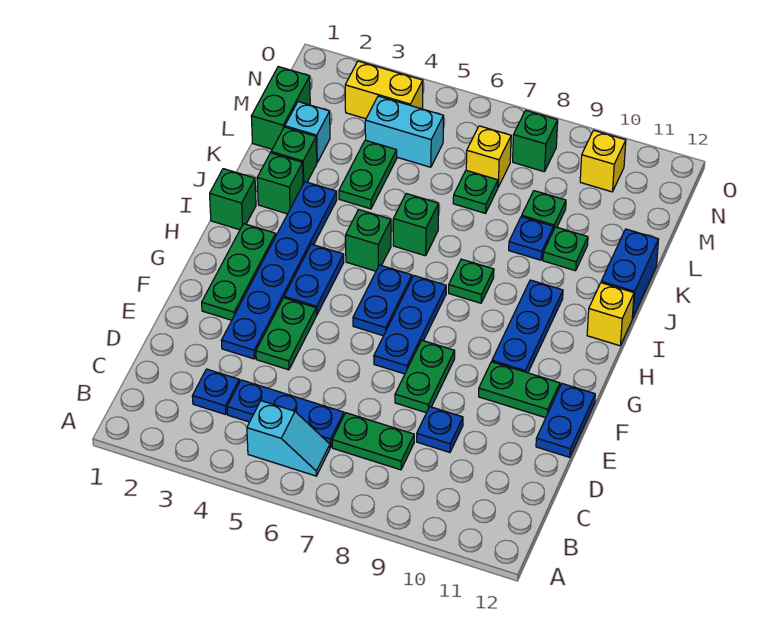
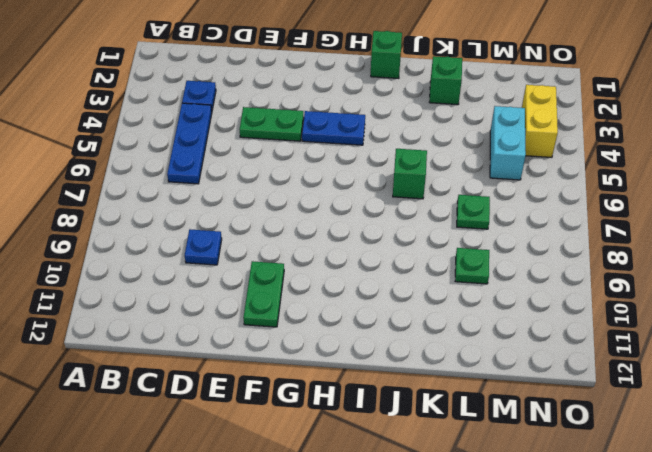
none -> cyan slope B5:B6 level 1 top 5
none -> green plate C7:C8 level 1
none -> blue plate E3:J3 level 1
none -> green plate E8:F8 level 1

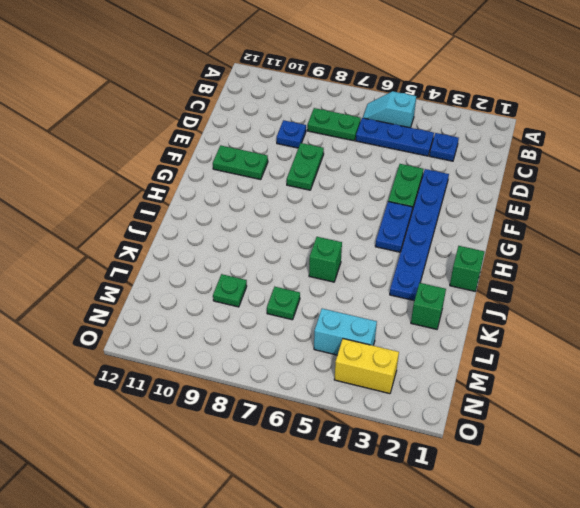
none -> blue plate E12:F12 level 1
none -> green plate F2:H2 level 1
none -> blue plate F7:H7 level 1
none -> blue plate G6:H6 level 1

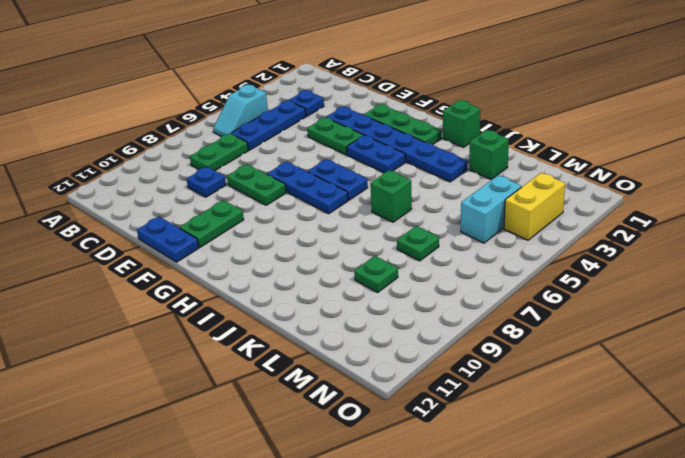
none -> blue plate G10:I10 level 1
none -> green brick I5 level 1
none -> green plate I8 level 1
none -> yellow brick I12 level 1

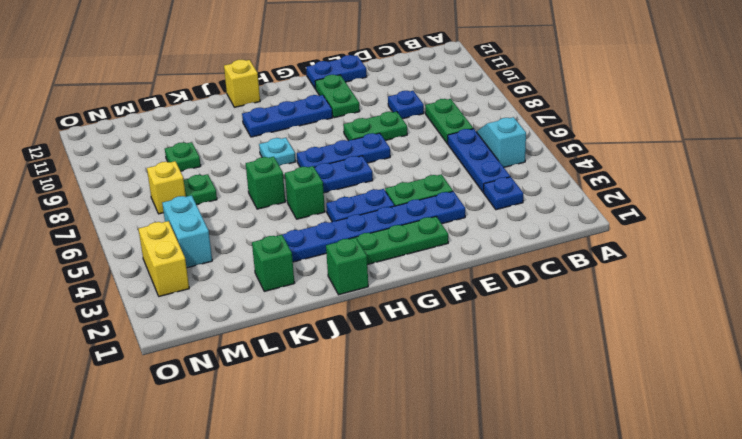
cyan plate I8 level 1 -> green plate I8 level 1
none -> green brick J2 level 1
none -> blue brick J12:K12 level 1
none -> green plate K4:L4 level 1
none -> blue plate K9 level 1

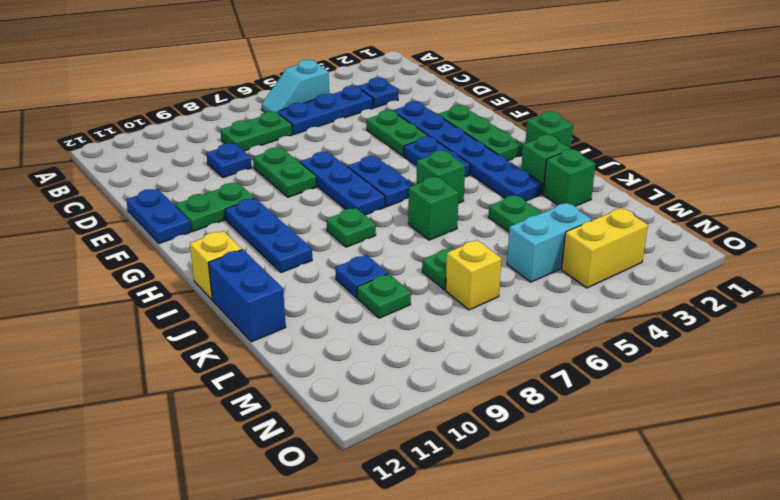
none -> green plate K10 level 1
none -> green brick L1:M1 level 1
none -> cyan brick L2 level 1
none -> green brick N8 level 1

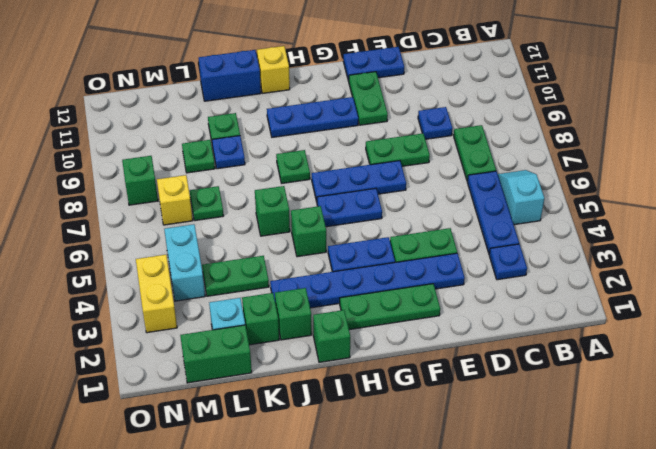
none -> yellow brick N10 level 1

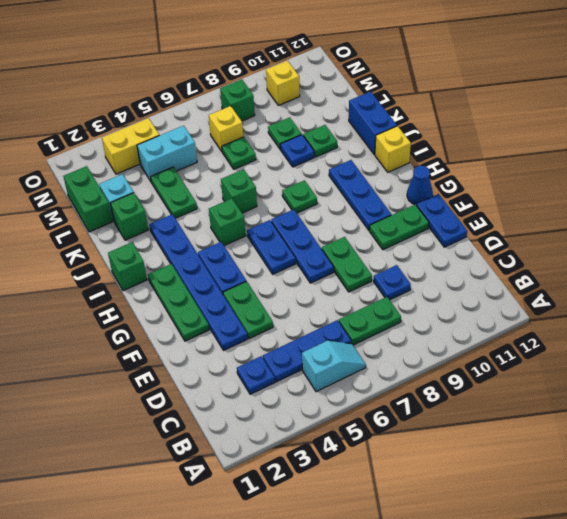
blue cone G12 level 1 -> none
none -> green brick J2 level 1

